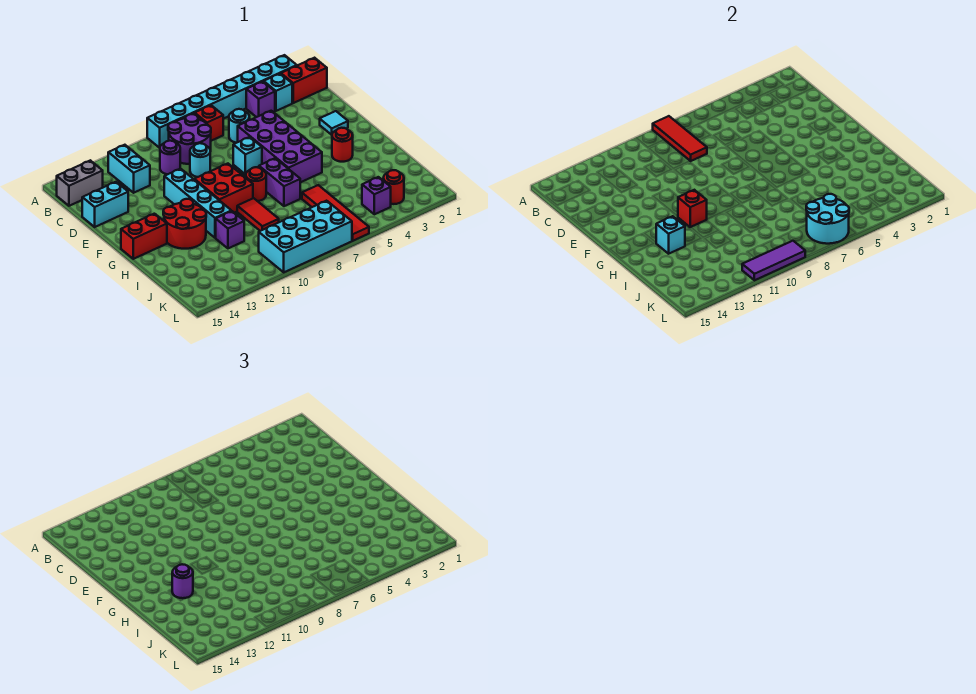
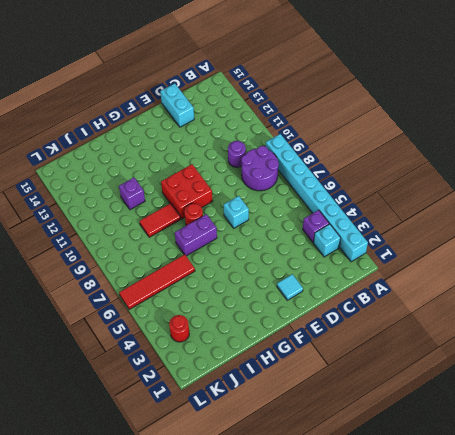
none -> red brick B1:B2 level 1
none -> red brick B7 level 1
none -> cyan brick B12:C12 level 1
none -> grey brick B14:B15 level 1

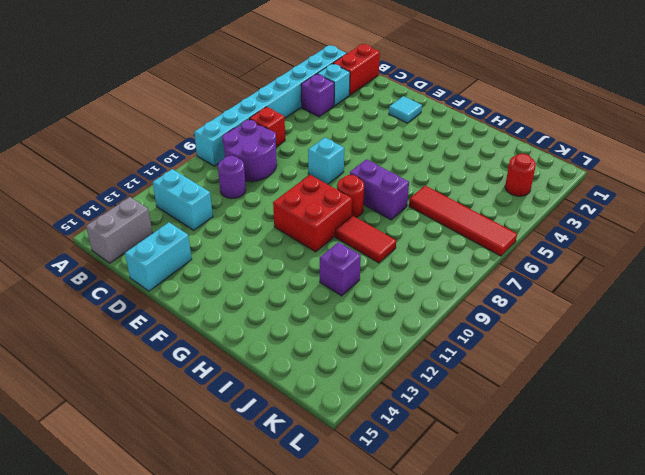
none -> cyan round brick C6 level 1
none -> purple brick D5:G6 level 1
none -> cyan round brick D9 level 1
none -> cyan brick E11:H11 level 1

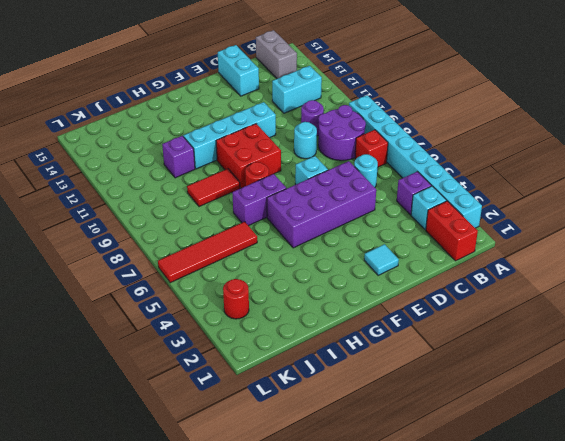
none -> red round brick G3 level 1
none -> red round brick G12:H13 level 1
none -> red brick G14:G15 level 1
none -> purple brick K4 level 1

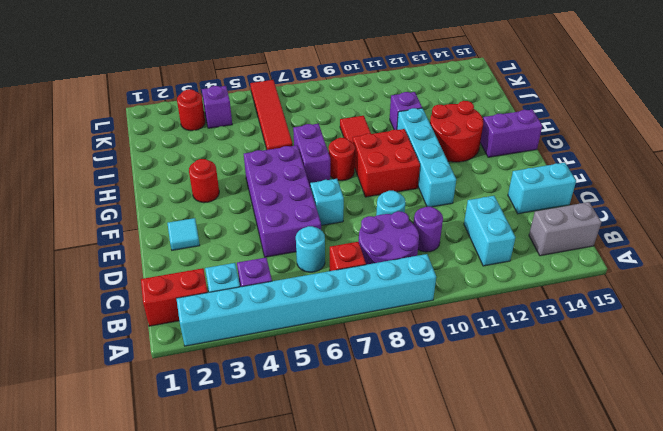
purple brick G14:G15 level 1 -> red brick G14:G15 level 1
none -> cyan brick K7:L10 level 1
none -> red tile A8:C8 level 2
none -> red brick G11 level 2
none -> cyan brick H13 level 2

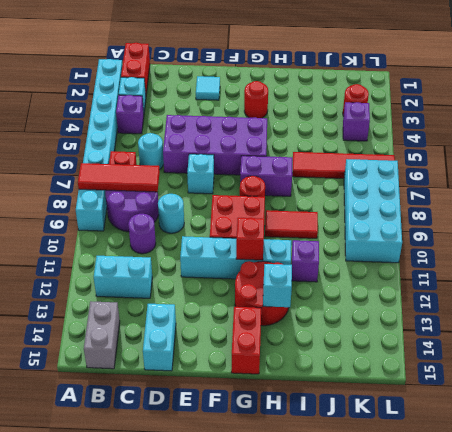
none -> cyan round brick K6:L7 level 2
none -> purple tile L9:L11 level 2
none -> purple round brick H13 level 3

